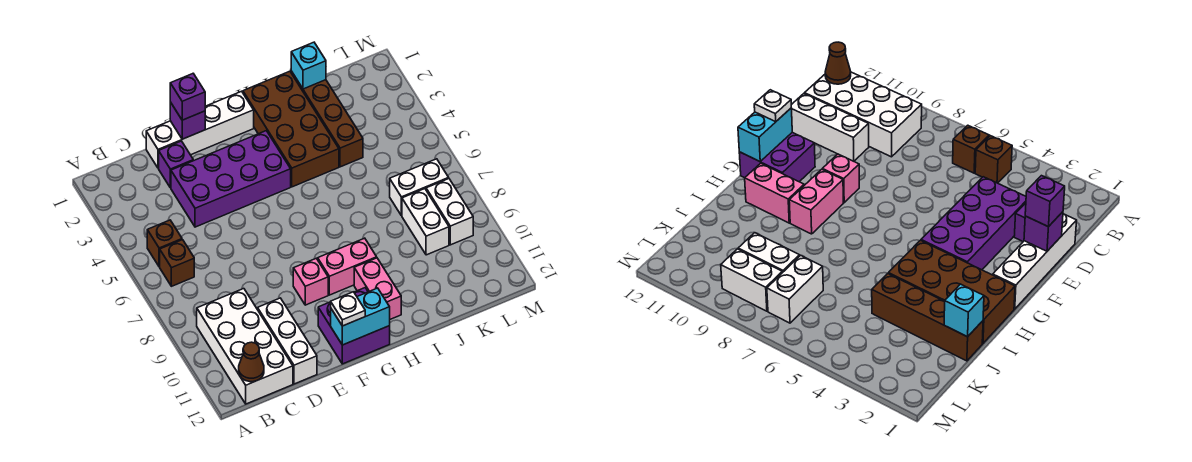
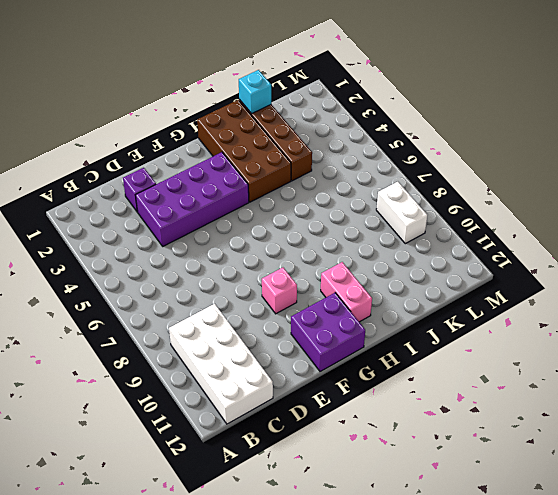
none -> brown brick B5 level 1
none -> brown brick B6 level 1
none -> white brick D1:G1 level 1

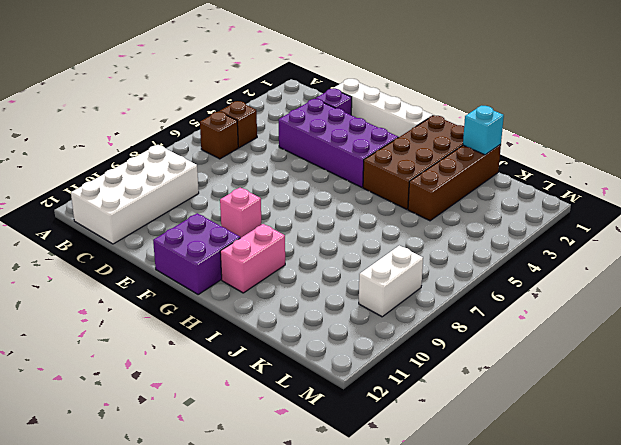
none -> white brick D10:D12 level 1
none -> pink brick G9:H9 level 1
none -> white brick K7:L7 level 1

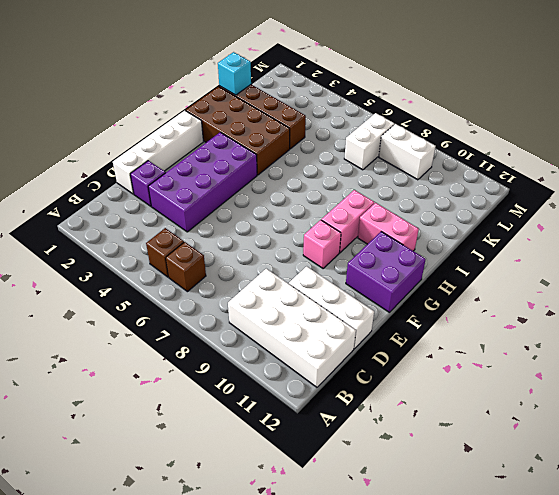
none -> white brick K8:K9 level 1
none -> brown cone B12 level 2
none -> purple brick E1 level 2

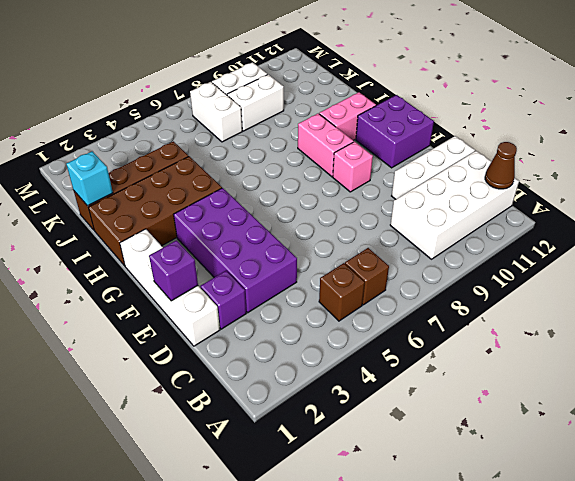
none -> cyan brick F12:G12 level 2
none -> purple brick E1 level 3
none -> white plate F12 level 3

